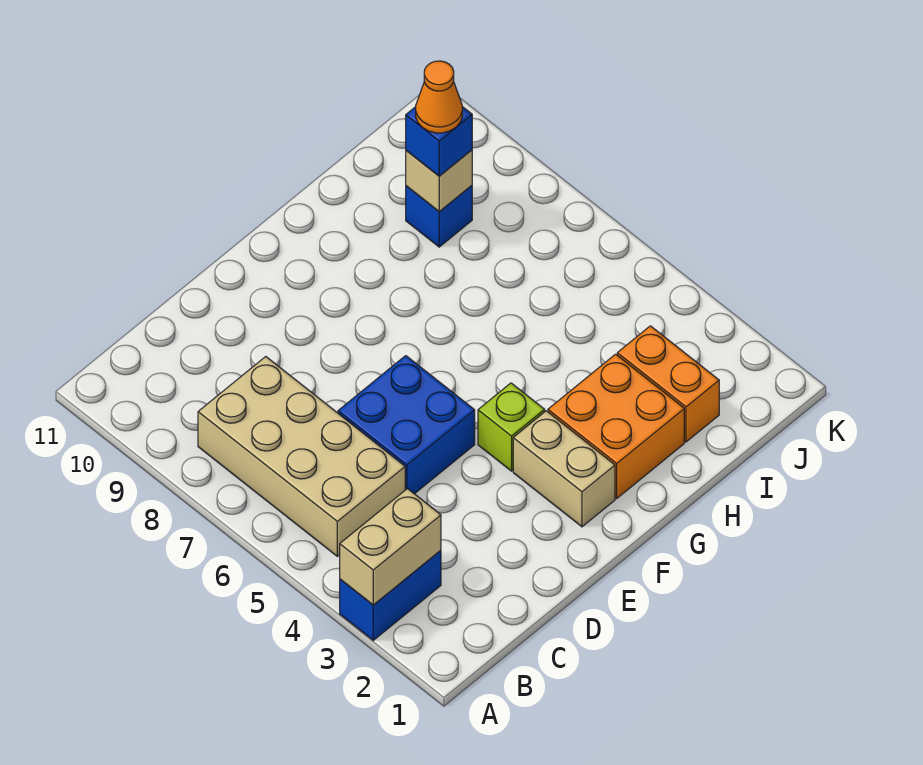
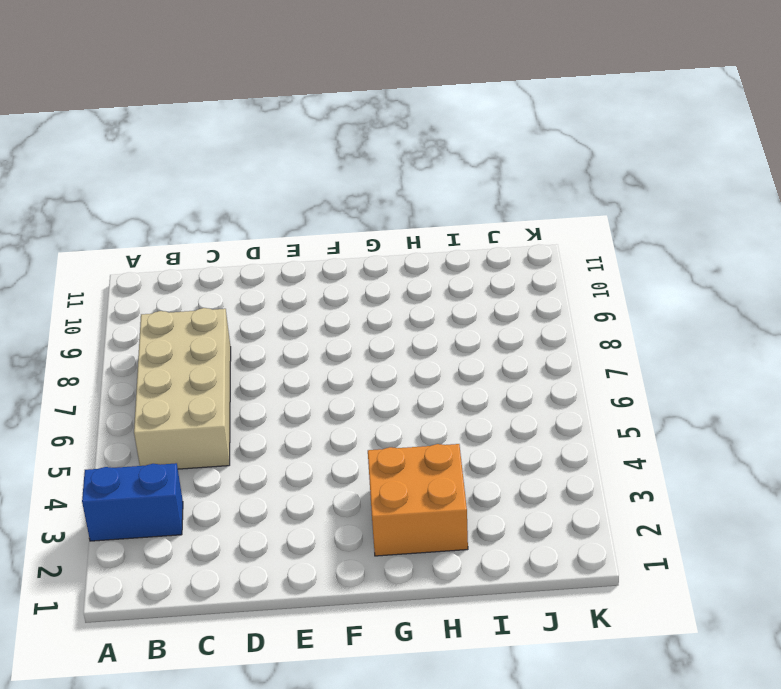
none -> blue brick D5:E6 level 1
none -> tan brick F2:F3 level 1
none -> lime brick F4 level 1

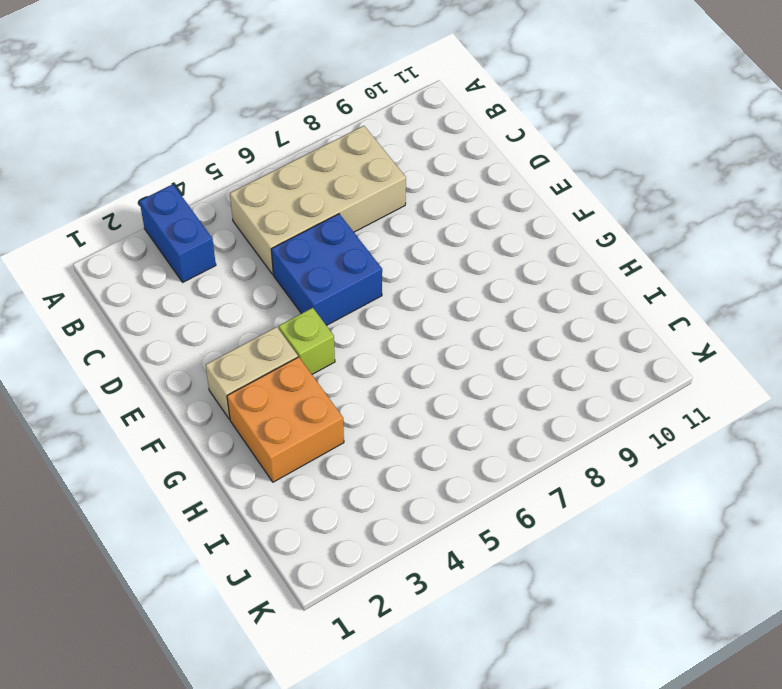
none -> orange brick I2:I3 level 1
none -> blue brick I9 level 1
none -> tan brick A3:B3 level 2

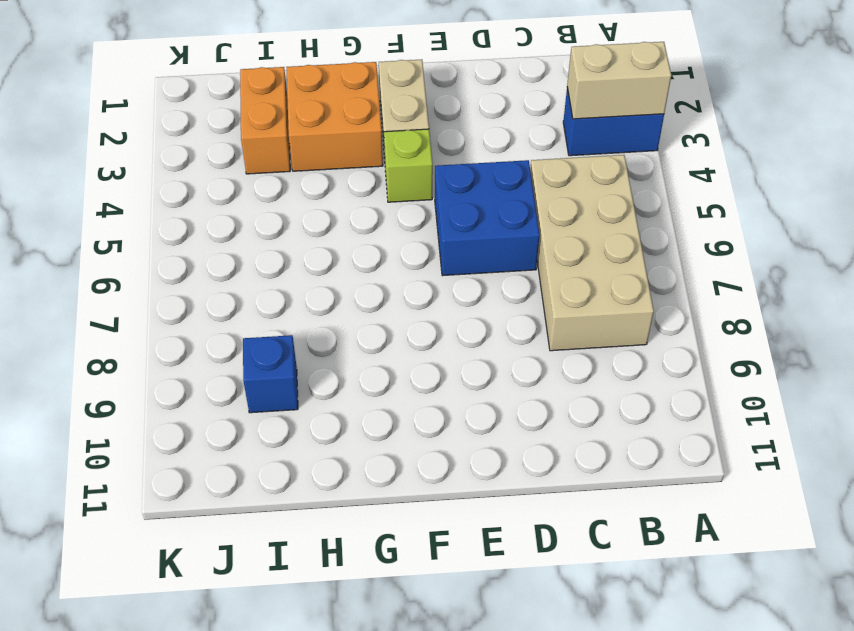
none -> tan brick I9 level 2
none -> blue brick I9 level 3
none -> orange cone I9 level 4

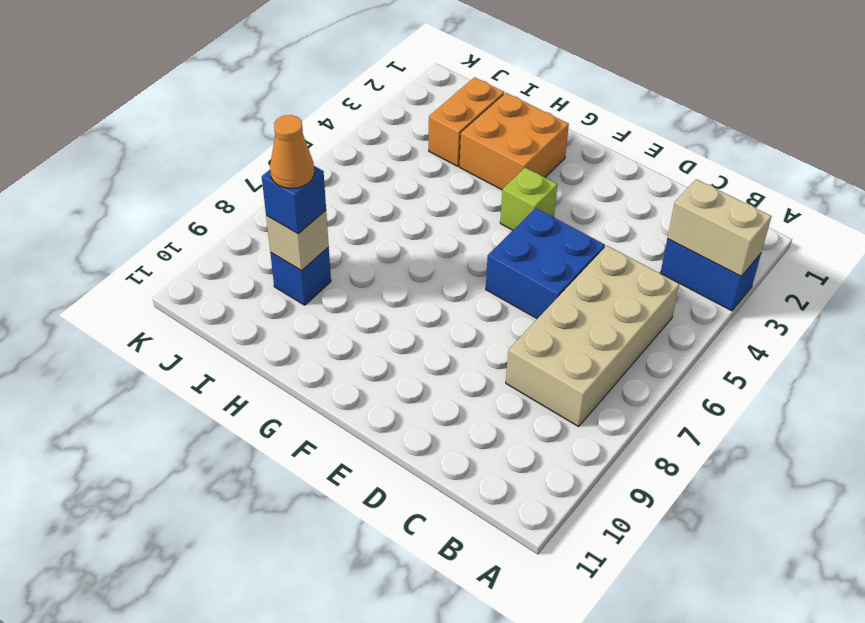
none -> tan brick F2:F3 level 1

